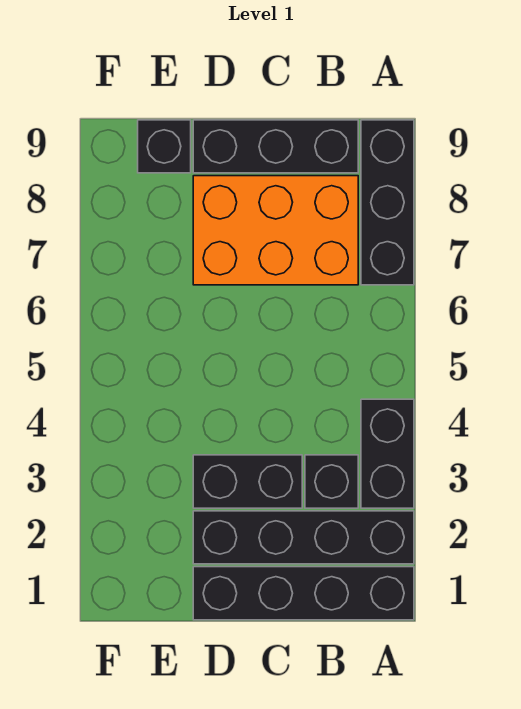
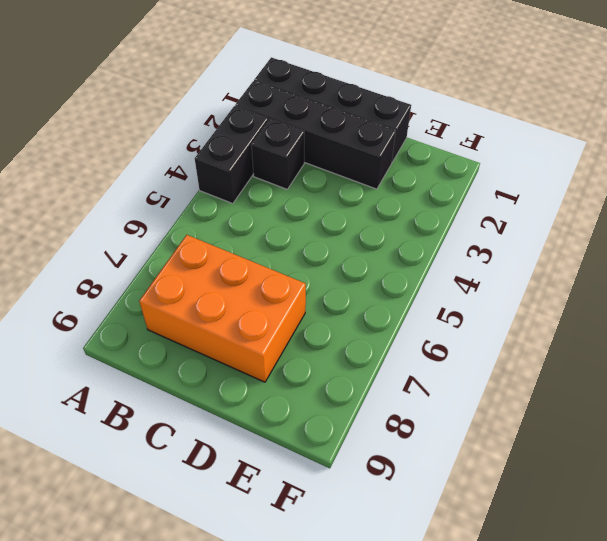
none -> black brick A7:A9 level 1
none -> black brick B9:D9 level 1

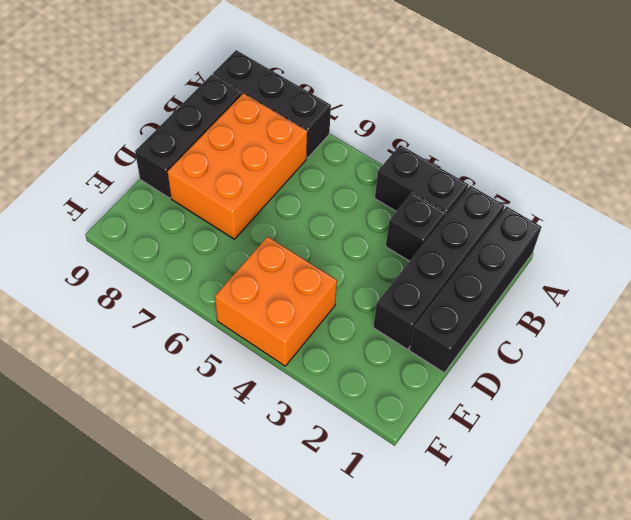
orange brick E4:F5 level 1 -> none
none -> black brick C3:D3 level 1
none -> black brick E9 level 1

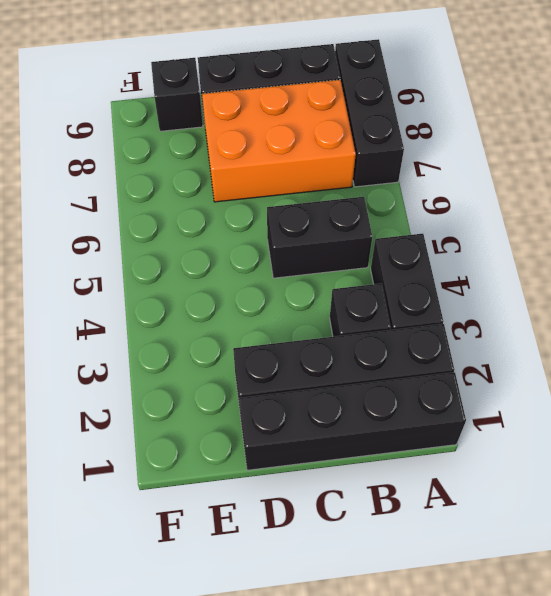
black brick B5:C5 level 1 -> black brick C3:D3 level 1

